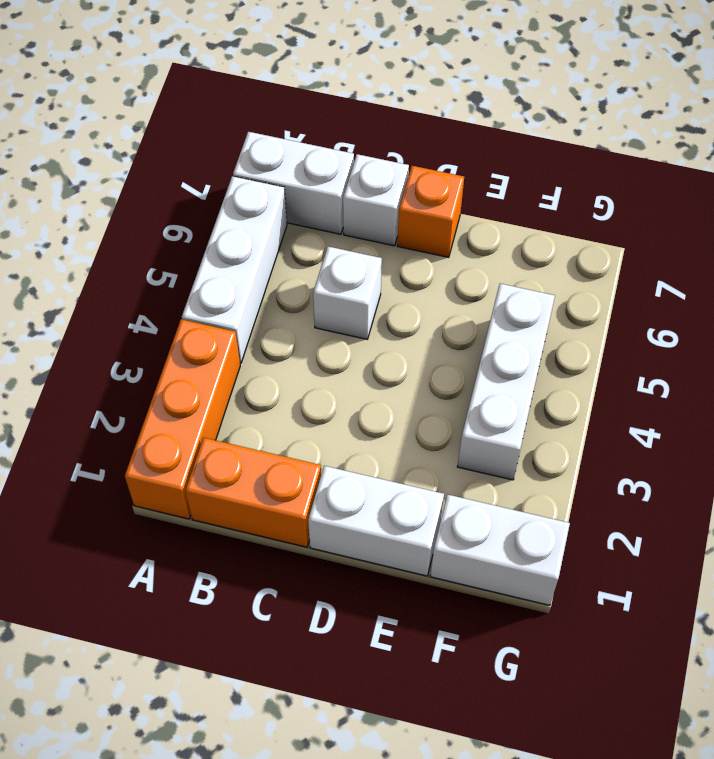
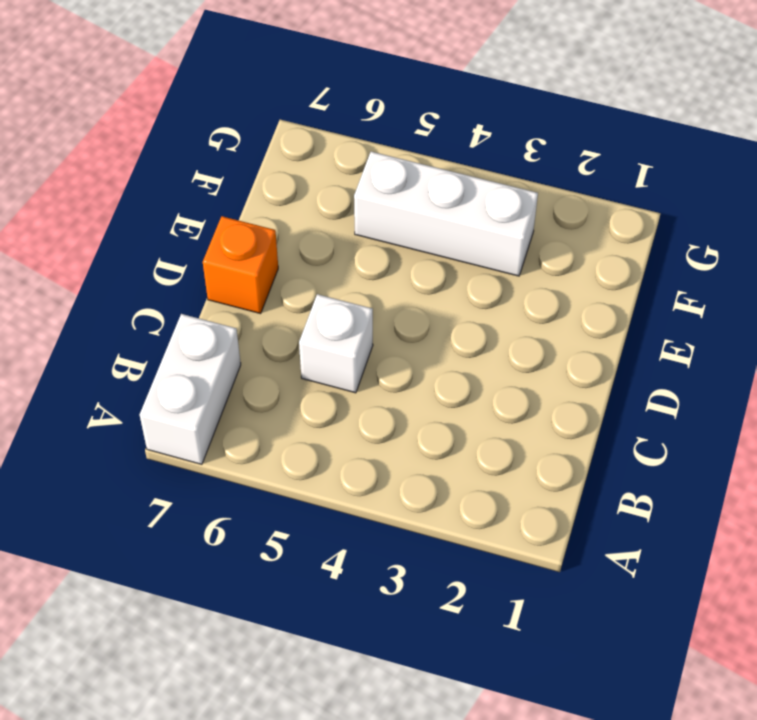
none -> orange brick A1:A3 level 1
none -> white brick A4:A6 level 1

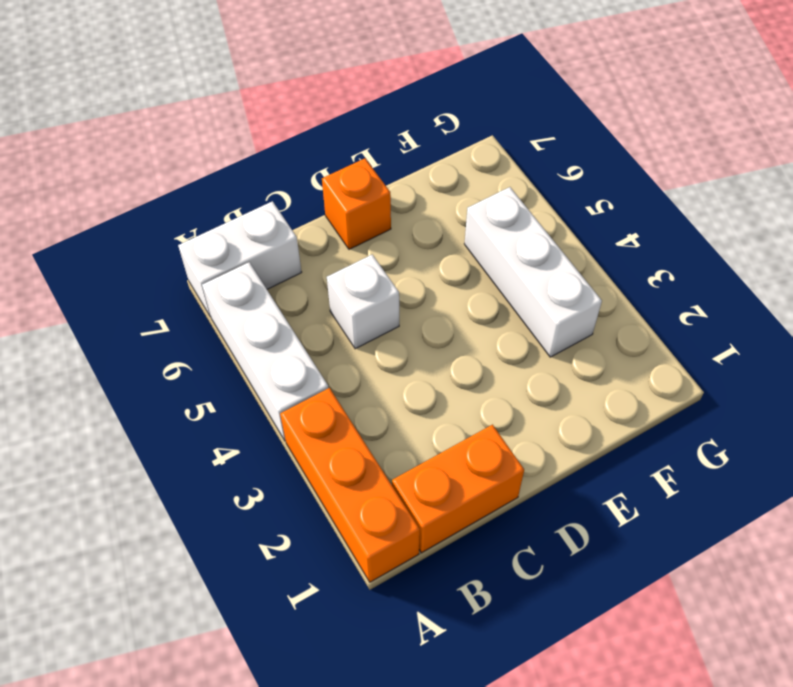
none -> white brick C7 level 1
none -> white brick D1:E1 level 1

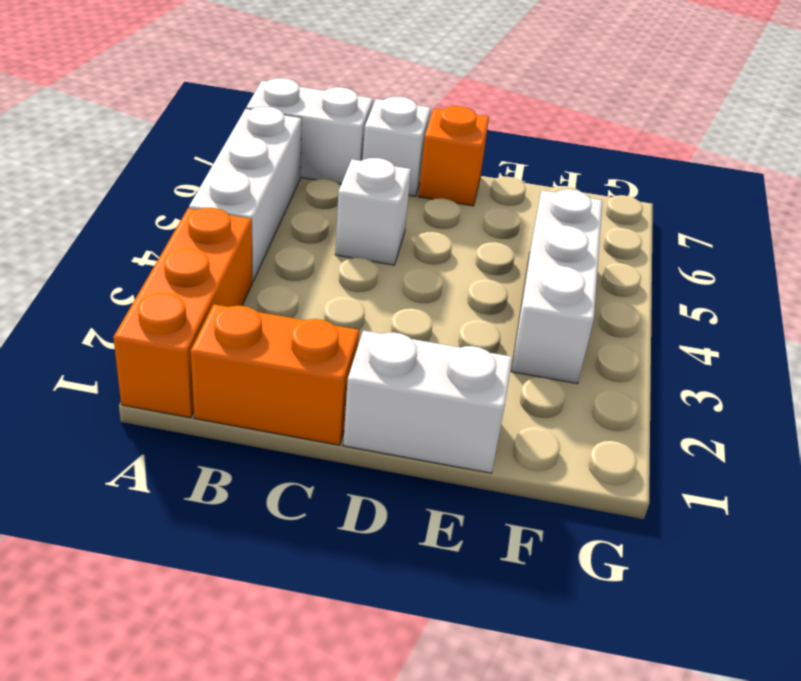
none -> white brick F1:G1 level 1

